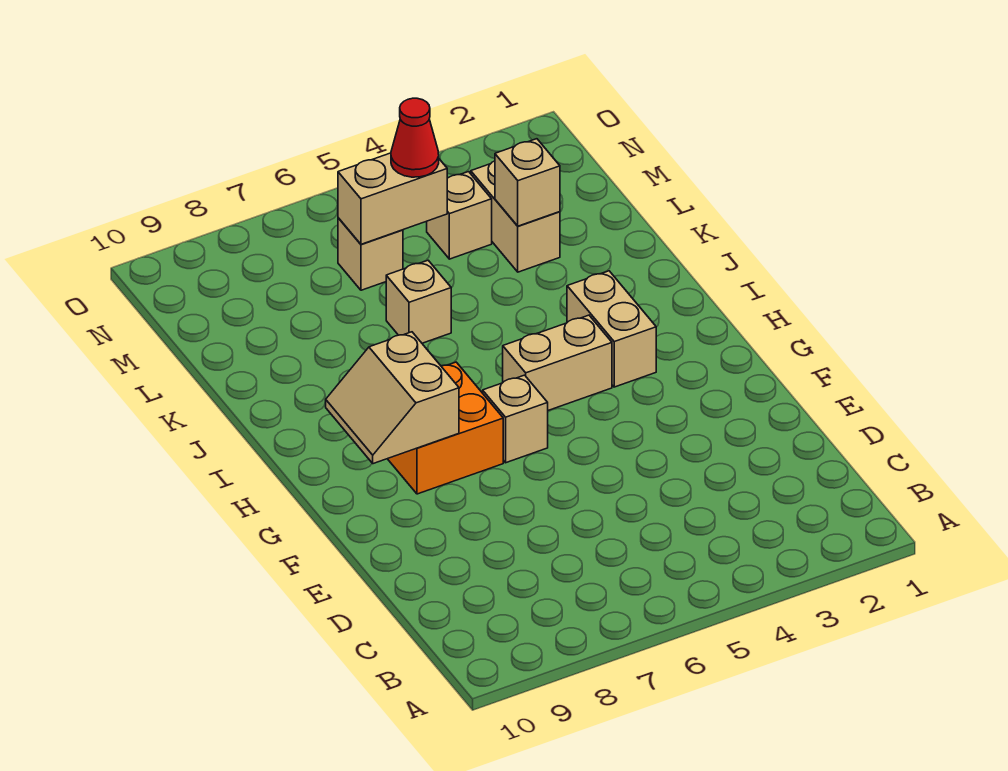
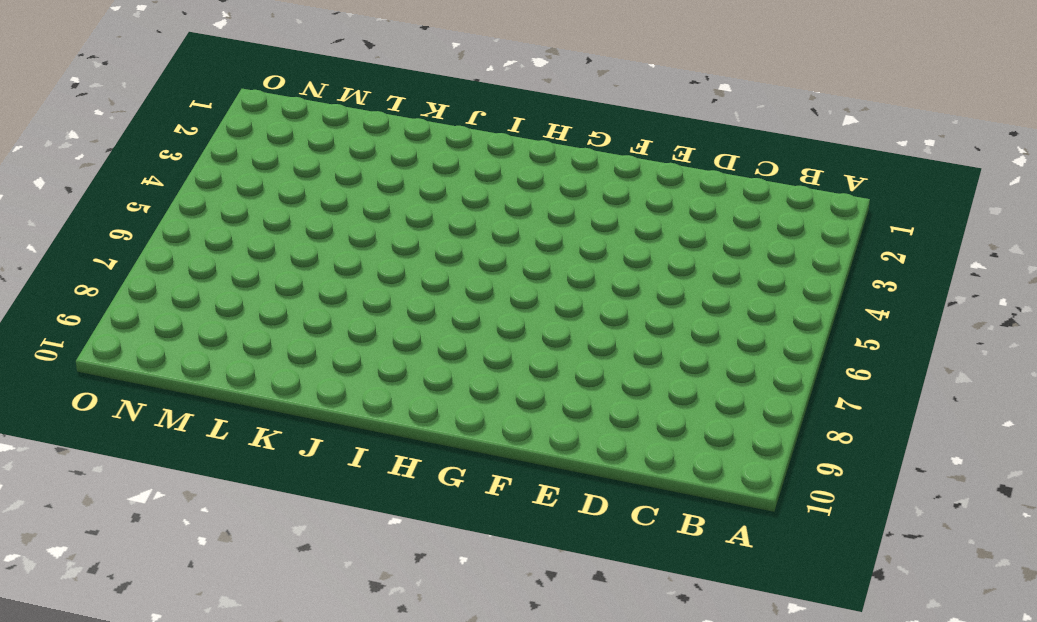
none -> tan brick G6 level 1
none -> orange brick G7:H8 level 1
none -> tan brick H3:I3 level 1

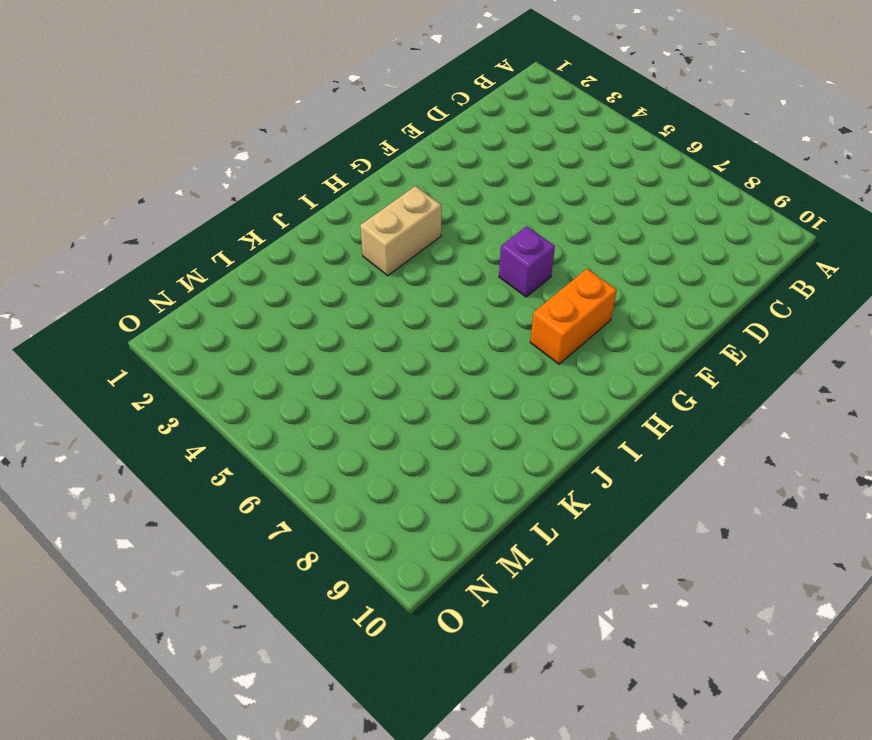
purple brick G6 level 1 -> tan brick G6 level 1
orange brick G8:H8 level 1 -> orange brick G7:H8 level 1
none -> tan brick H4:H5 level 1
none -> tan brick K6 level 1
none -> tan brick L3:M3 level 1

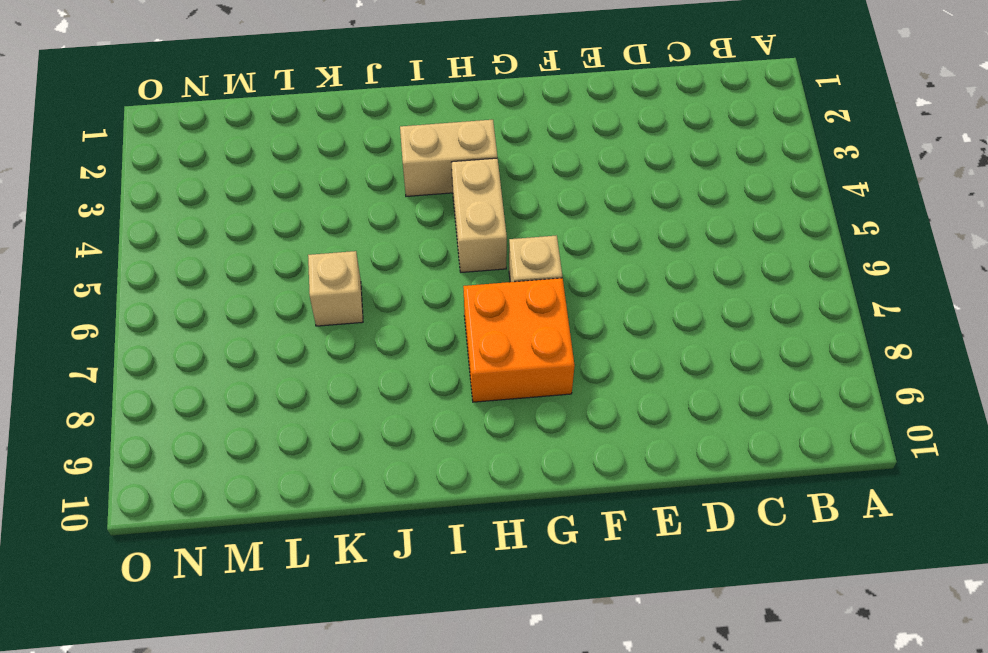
none -> tan brick L3:M3 level 1
none -> tan brick M4 level 1
none -> tan brick M6 level 1

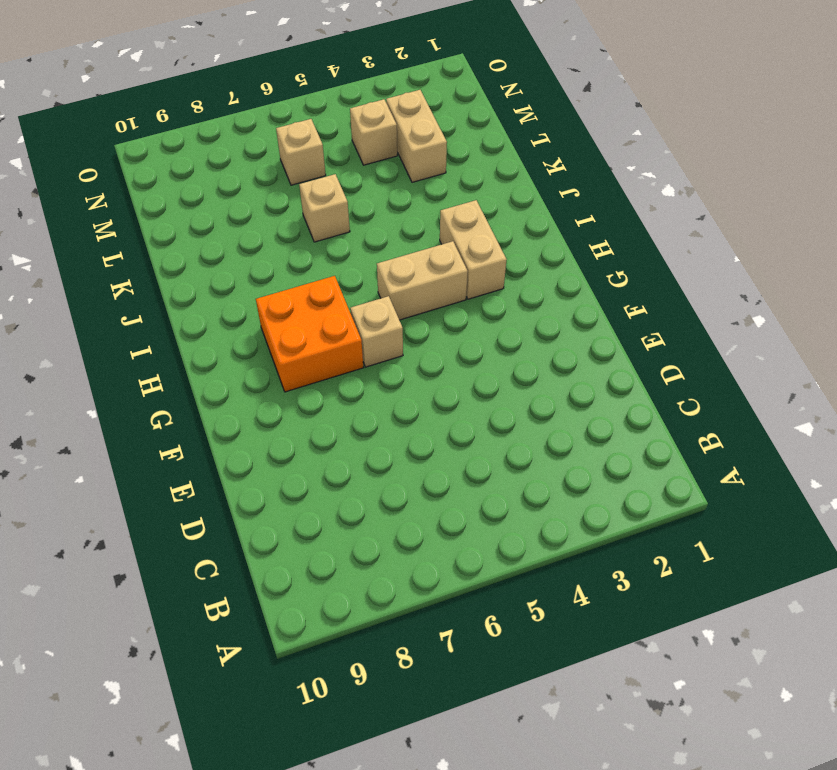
none -> tan slope G8:H9 level 2 top 8
none -> tan brick L3 level 2
none -> tan brick M5:M6 level 2

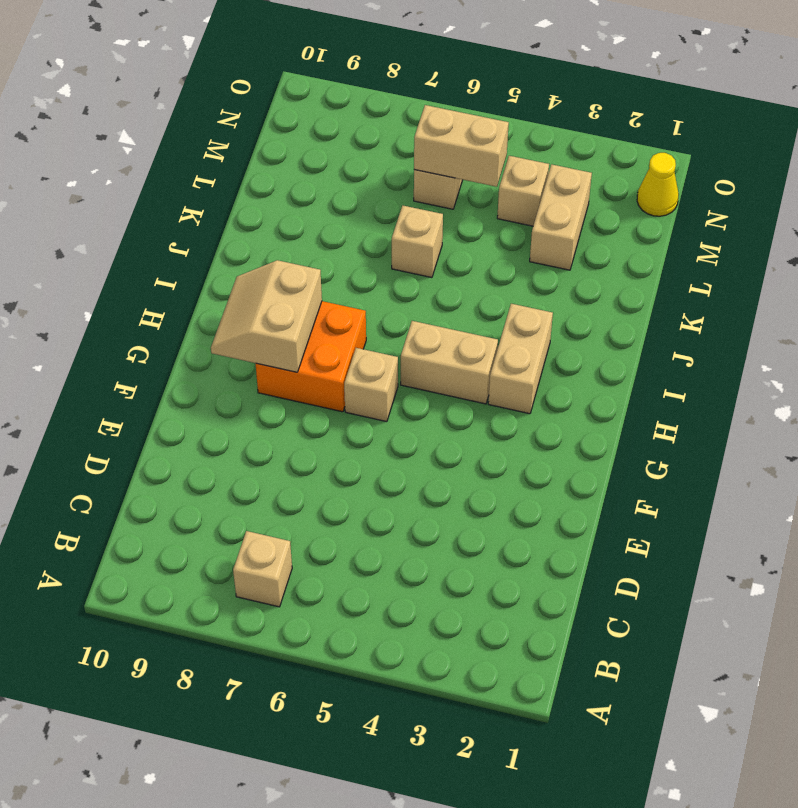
tan brick B7 level 1 -> tan brick L3 level 2
yellow cone N1 level 1 -> none
none -> red cone M5 level 3

